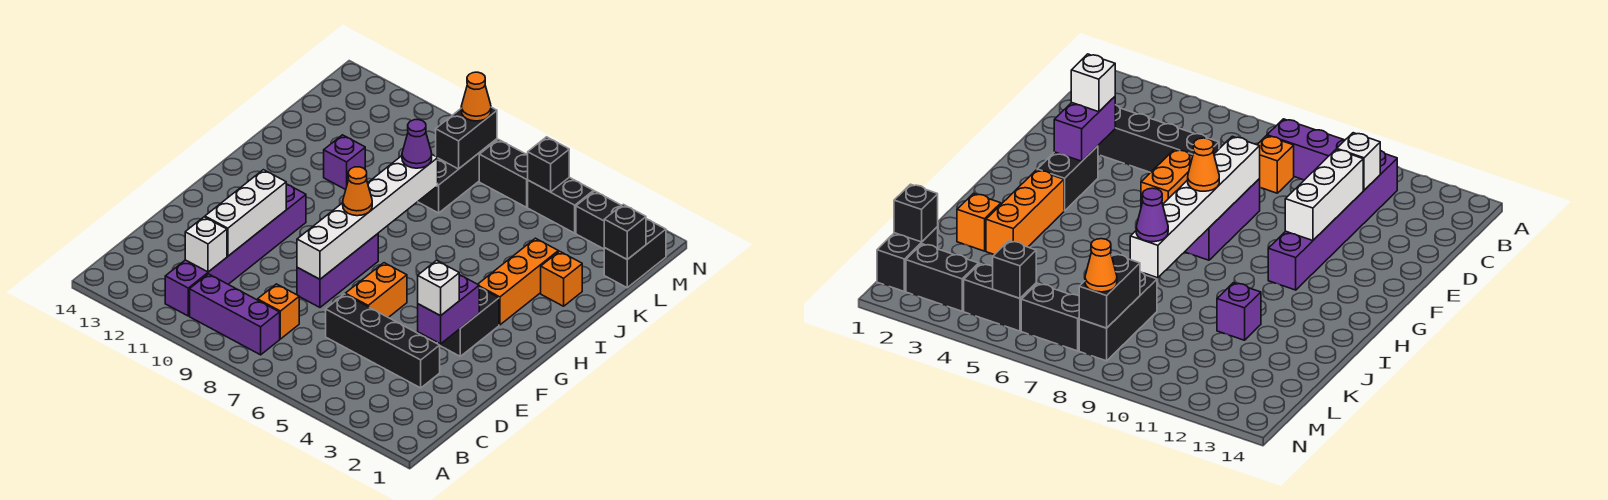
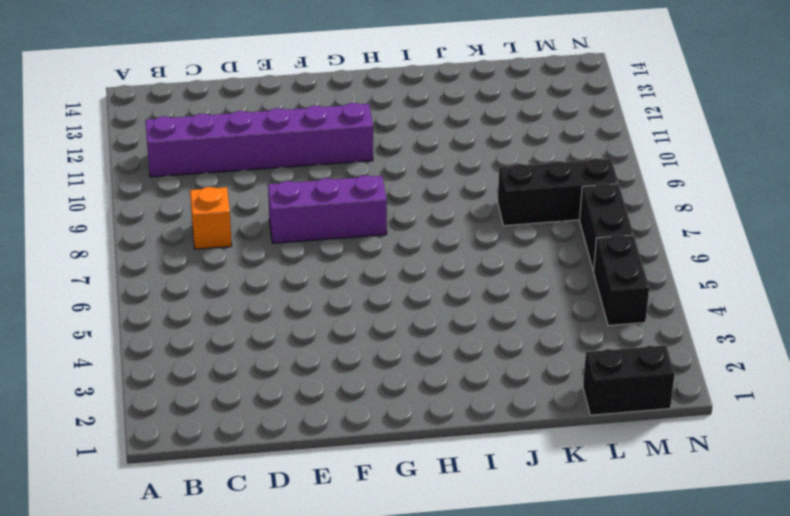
none -> purple brick B8:B10 level 1
none -> black brick D3:D6 level 1
none -> orange brick E6:F6 level 1

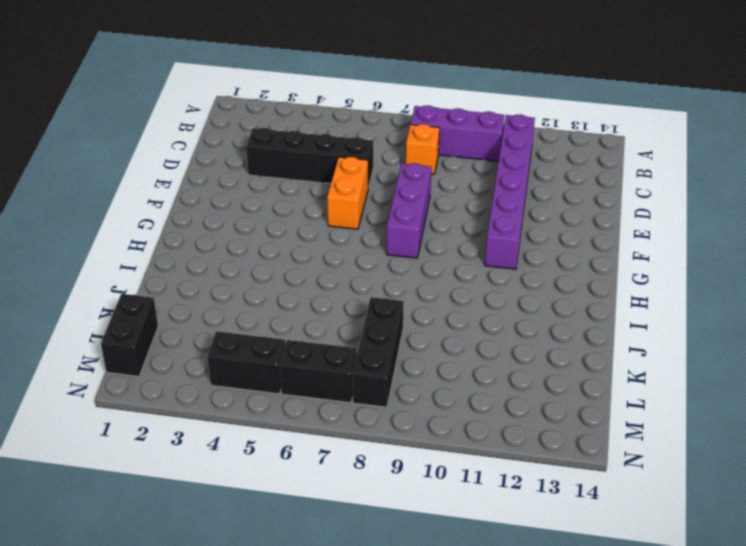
none -> black brick F3:G3 level 1
none -> orange brick H3:J3 level 1
none -> orange brick J2 level 1

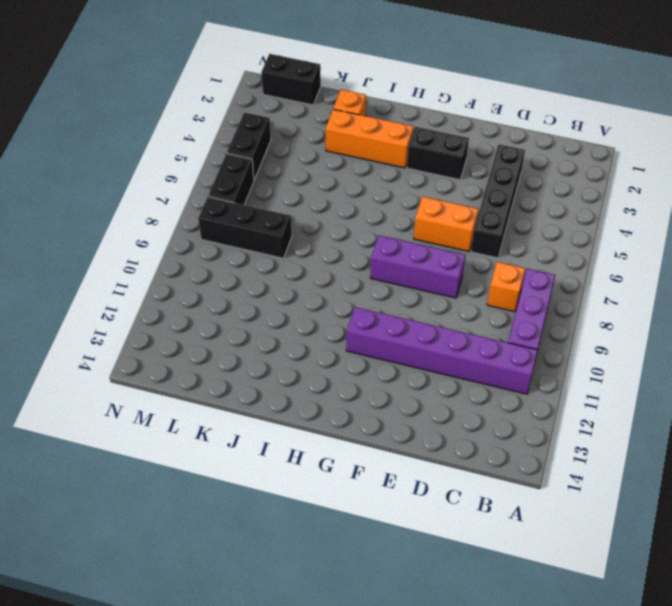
none -> purple brick J11 level 1
none -> black brick M2:M3 level 1
none -> white brick C11 level 2

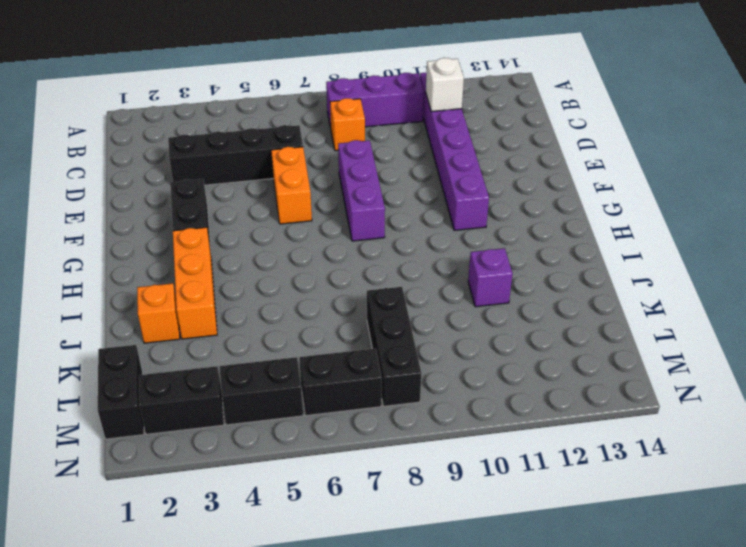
none -> white brick D11:F11 level 2
none -> purple brick E3:F3 level 2
none -> white brick E8:J8 level 2

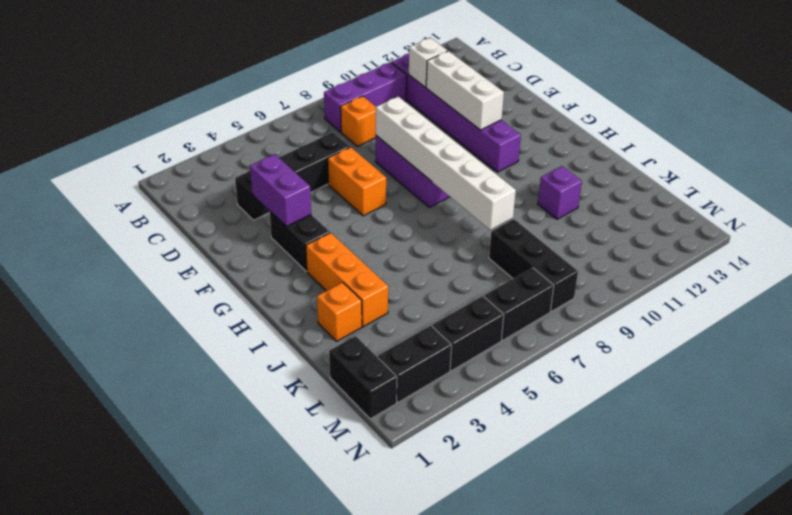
none -> black brick L1 level 2
none -> black brick L8:M8 level 2
none -> black brick M5 level 2

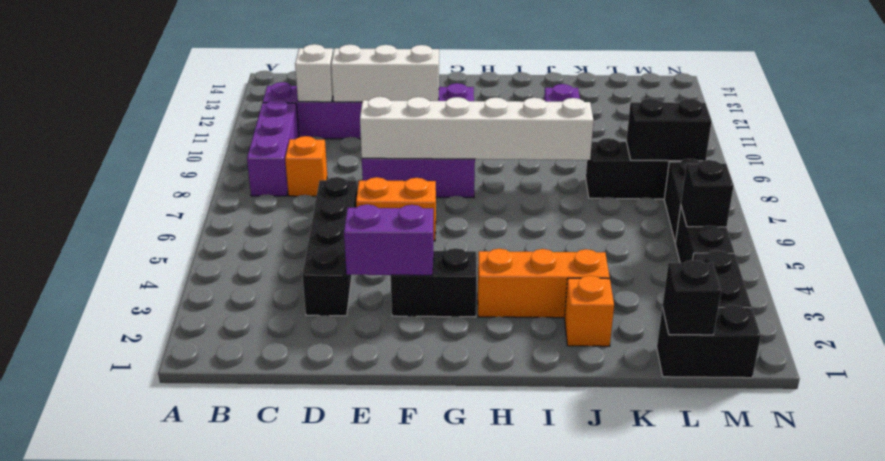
none -> white brick E3 level 3
none -> orange cone G8 level 3
none -> purple cone J8 level 3

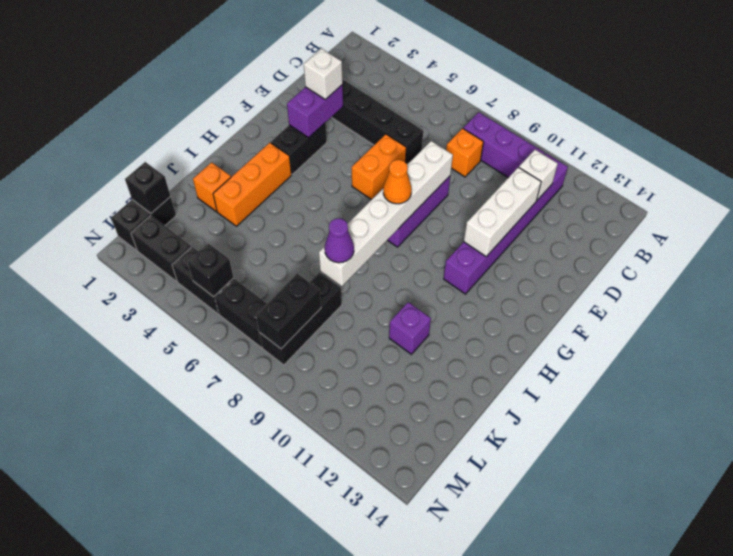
none -> orange cone M8 level 3

